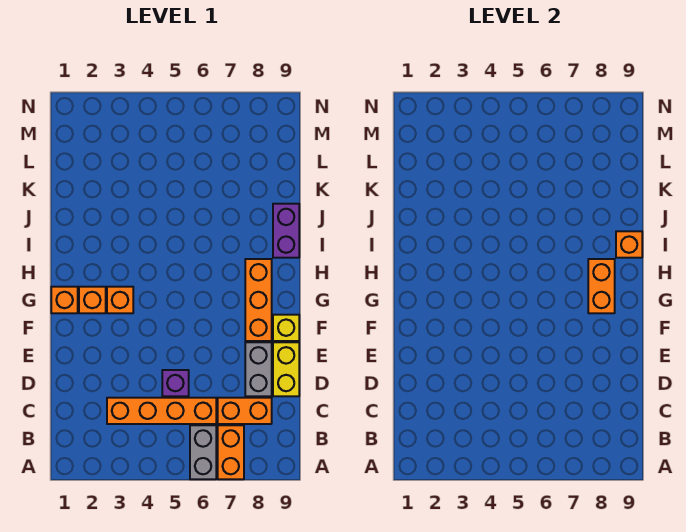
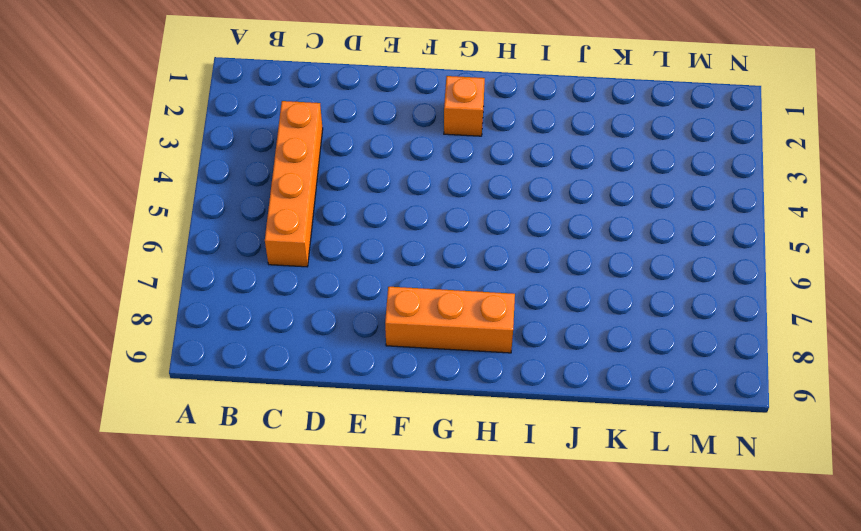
none -> grey brick A6:B6 level 1
none -> orange brick A7:B7 level 1
none -> orange brick C7:C8 level 1

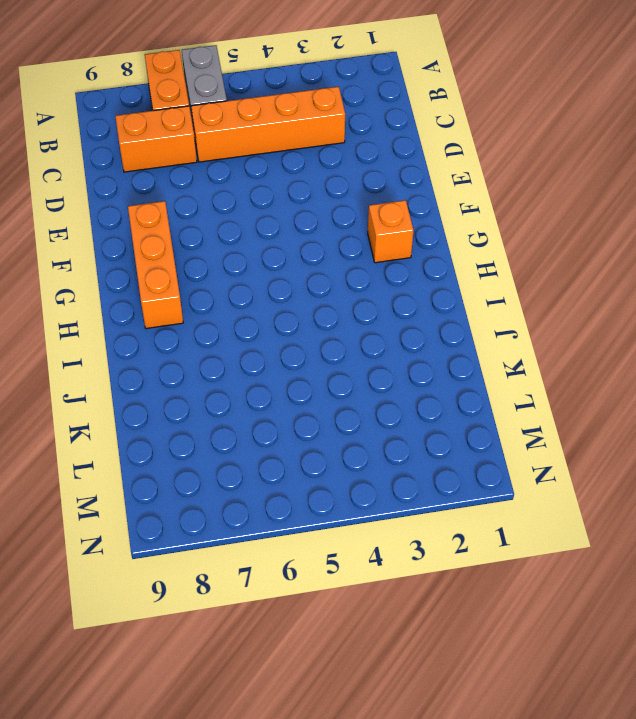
none -> purple brick D5 level 1
none -> grey brick D8:E8 level 1
none -> yellow brick D9:E9 level 1

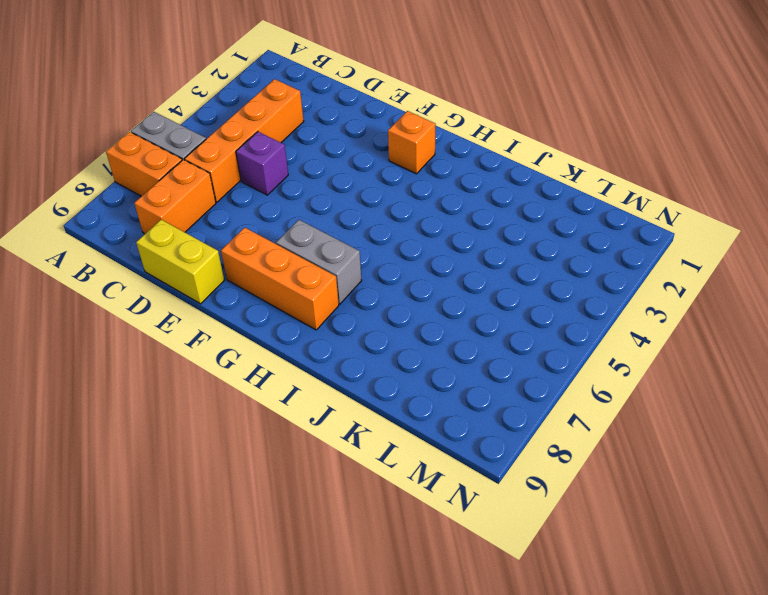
grey brick G7:H7 level 1 -> grey brick D8:E8 level 1
none -> yellow brick F9 level 1
none -> orange brick G1 level 1
none -> orange brick G3 level 1

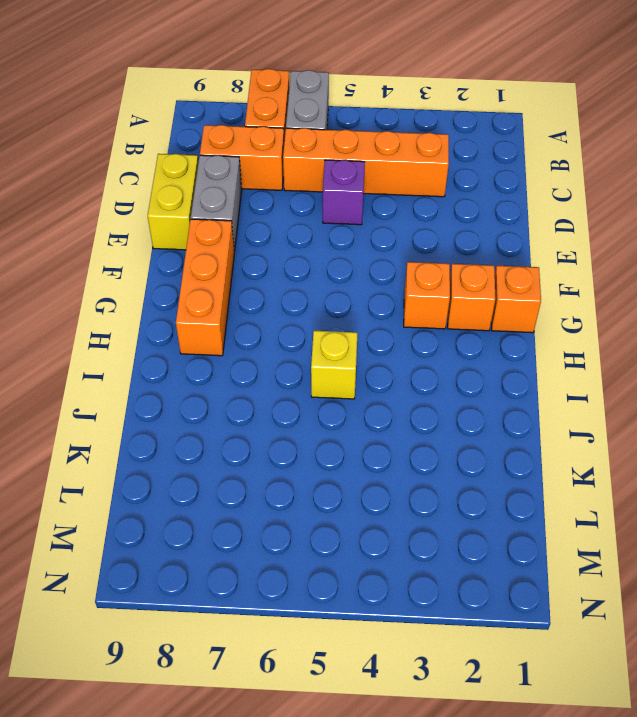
yellow brick I5 level 1 -> yellow brick F9 level 1
none -> purple brick I9:J9 level 1
none -> orange brick G8:H8 level 2
none -> orange brick I9 level 2

